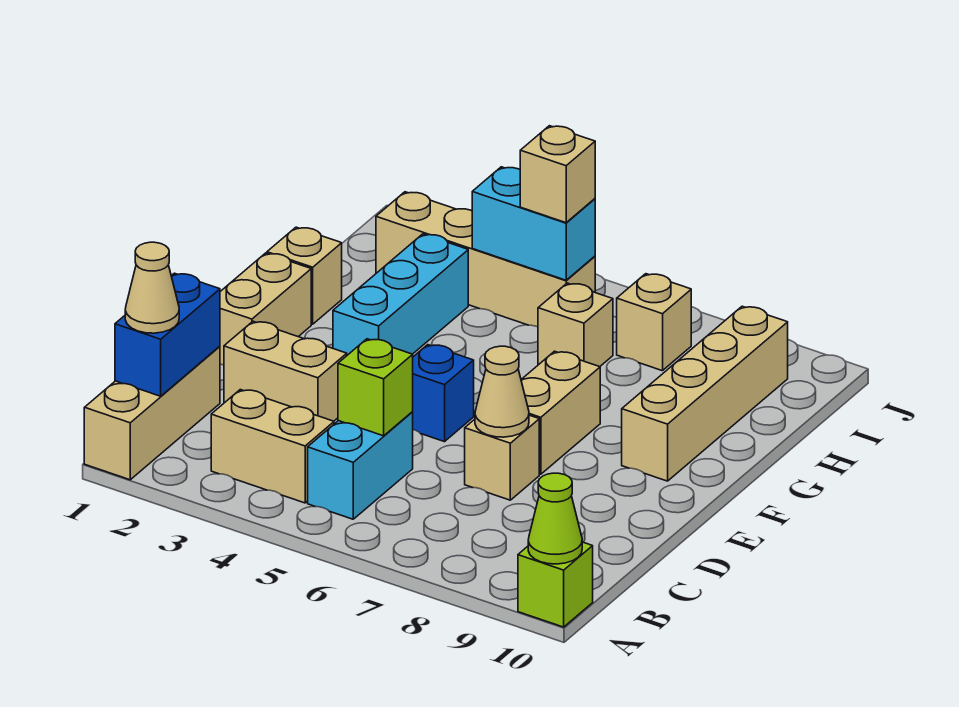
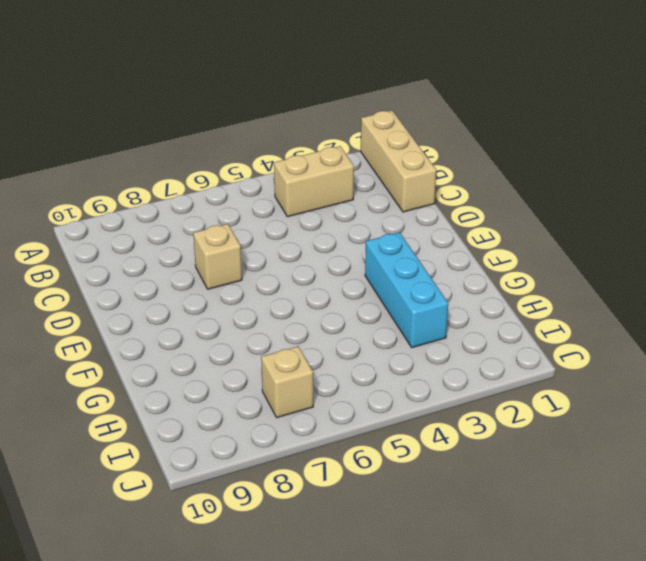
none -> lime brick A10 level 1
none -> cyan brick B5:C5 level 1
none -> tan brick D2:D3 level 1

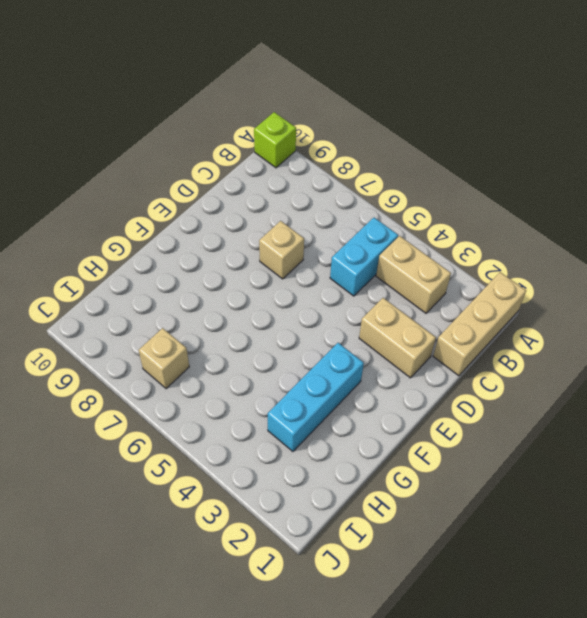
none -> tan brick E1:F1 level 1
none -> blue brick E5 level 1
none -> tan brick E7:F7 level 1

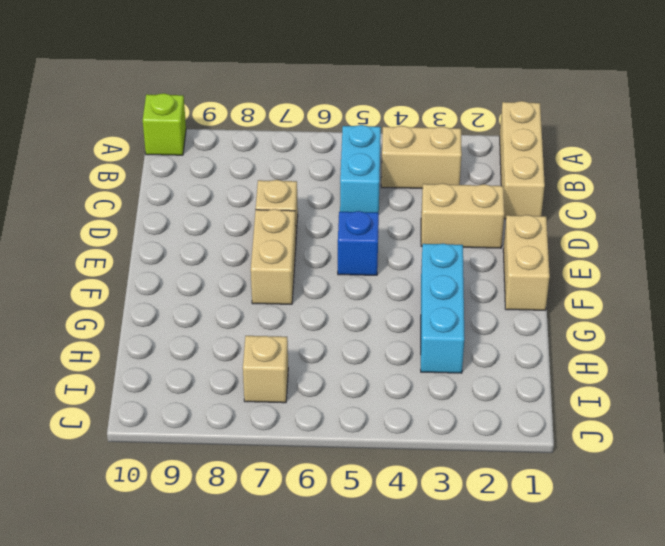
none -> tan brick F9:I9 level 1
none -> tan brick G1 level 1
none -> tan brick H6 level 1

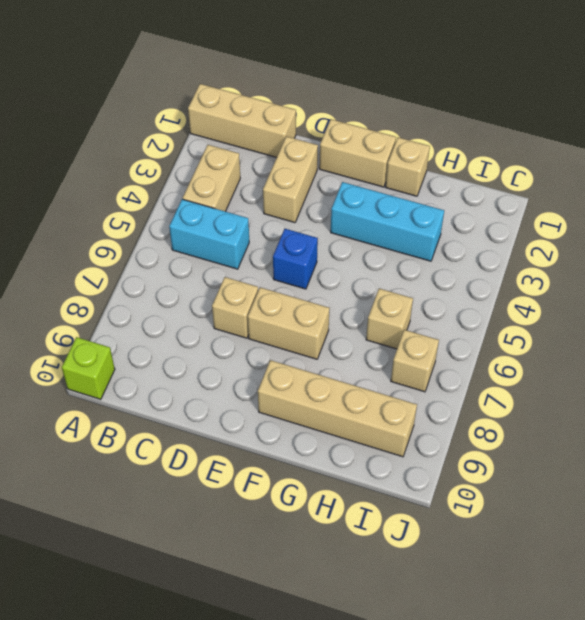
none -> tan brick I2:I5 level 1
none -> lime cone A10 level 2
none -> blue brick B1:C1 level 2

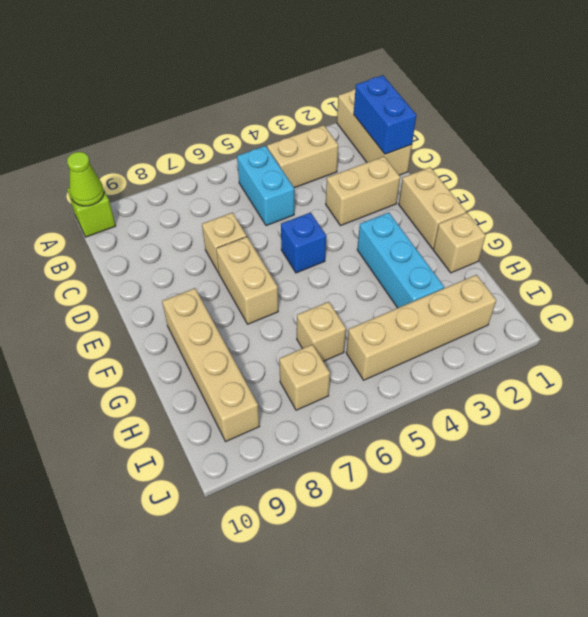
none -> lime brick C5 level 2
none -> tan cone D7 level 2
none -> cyan brick I4:I5 level 2

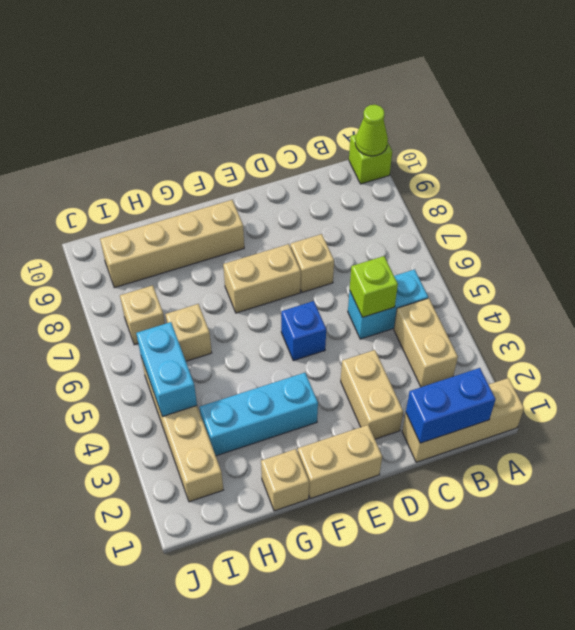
none -> tan cone D7 level 2
none -> tan cone B1 level 3
none -> tan brick I5 level 3

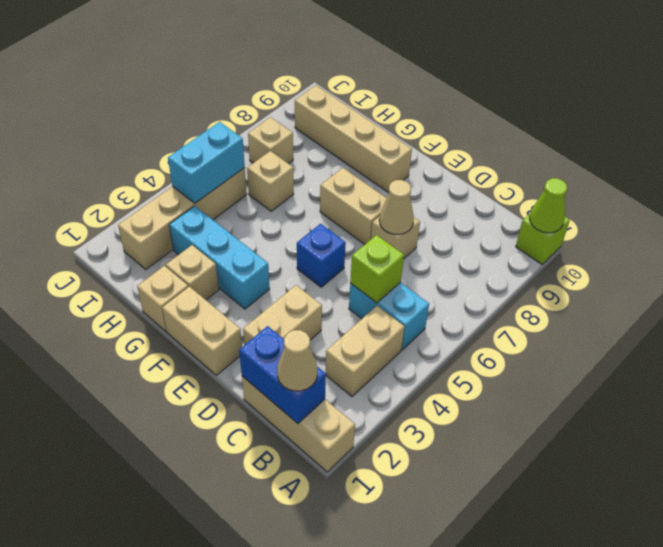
tan brick G2 level 1 -> tan brick I5 level 3

